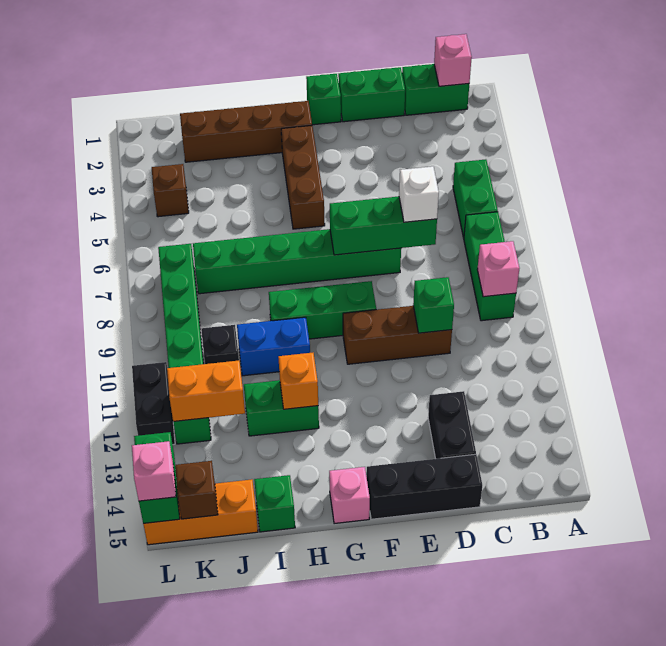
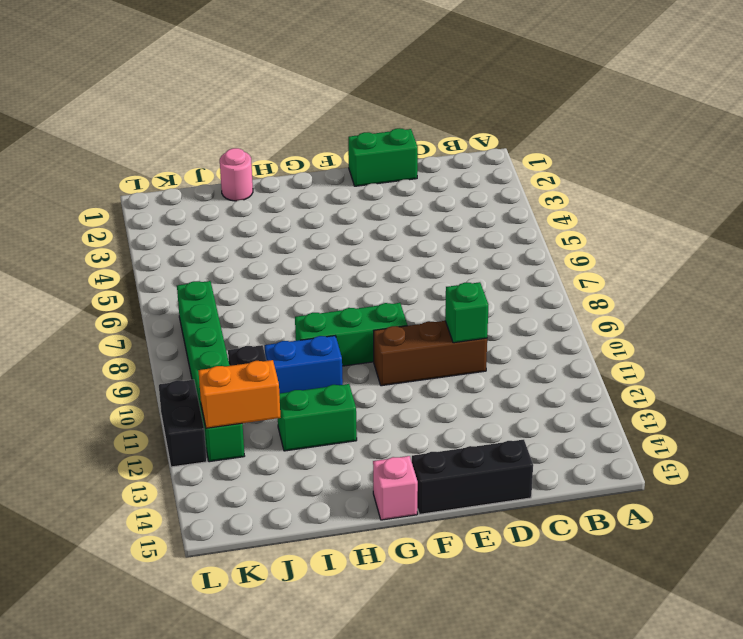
pink round brick I1 level 1 -> none
none -> green brick B1:C1 level 1
none -> green brick B5:B6 level 1
none -> green brick B7:B9 level 1
none -> black brick D13:D14 level 1

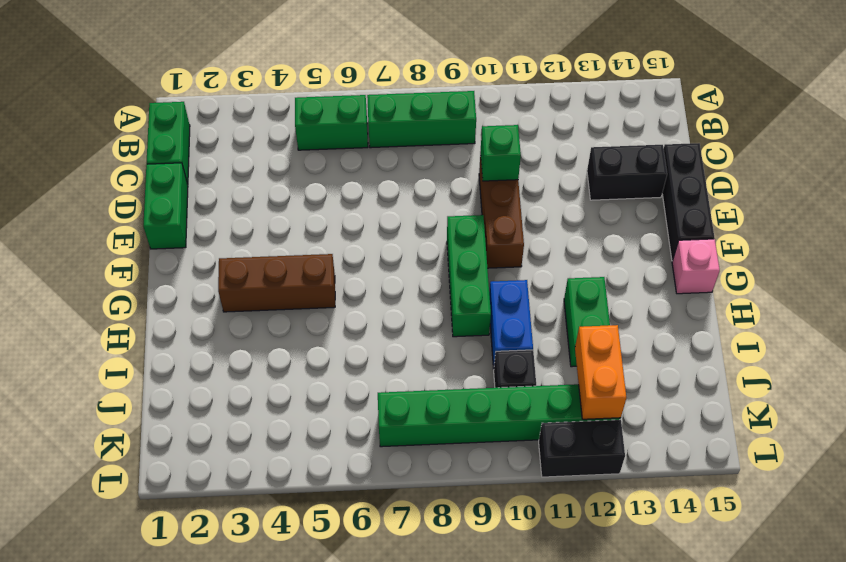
none -> green brick E7:J7 level 1
none -> green brick F1 level 1
none -> brown brick G2:J2 level 1
none -> green brick I15 level 1

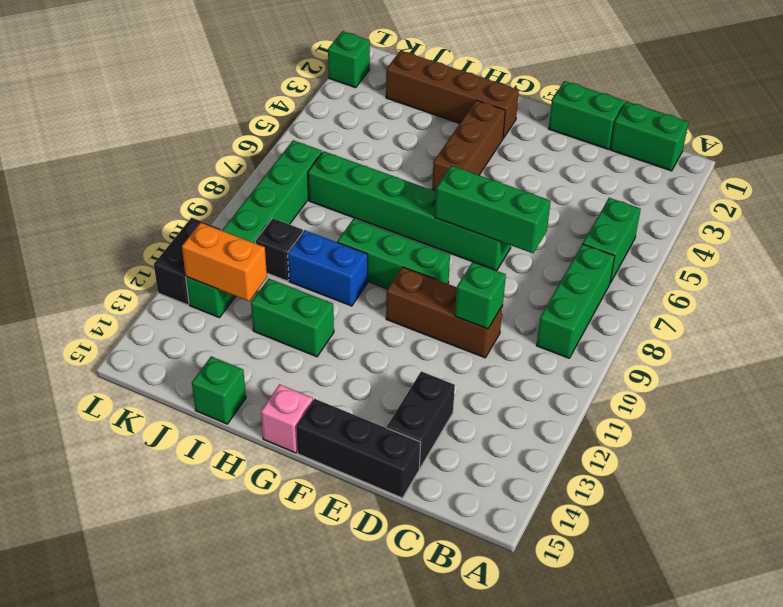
green brick L2 level 1 -> green brick F1 level 1
none -> orange brick J15:L15 level 1
none -> brown brick K4 level 1
none -> pink brick B1 level 2
none -> pink brick B9 level 2

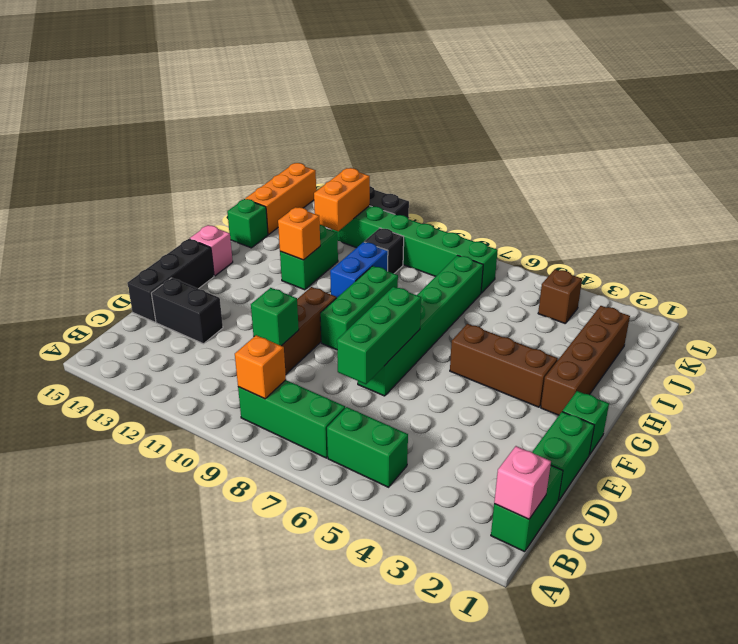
orange brick B9 level 2 -> pink brick B9 level 2
none -> brown brick K15 level 2
none -> green brick L14:L15 level 2
none -> white brick D7 level 3
none -> pink brick L15 level 3

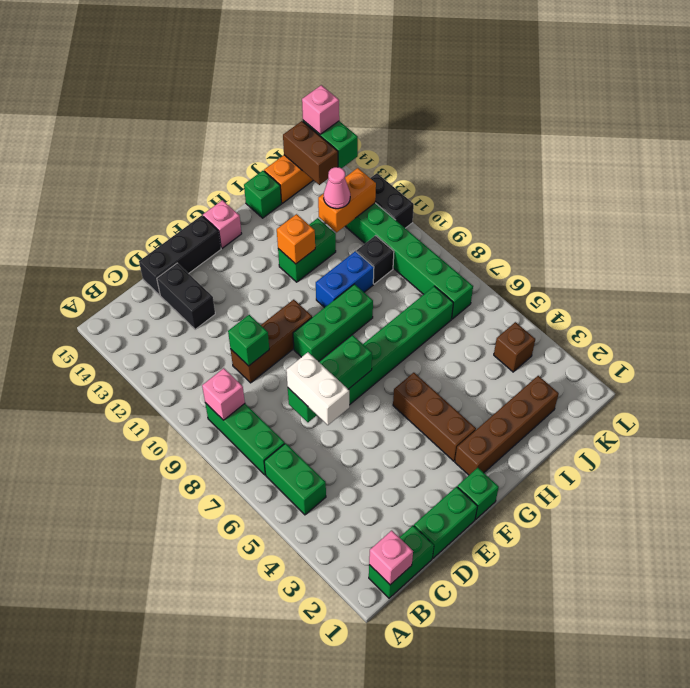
white brick D6:D7 level 3 -> white brick D7 level 3
pink cone J12 level 3 -> none
brown brick K14:K15 level 2 -> brown brick K15 level 2

